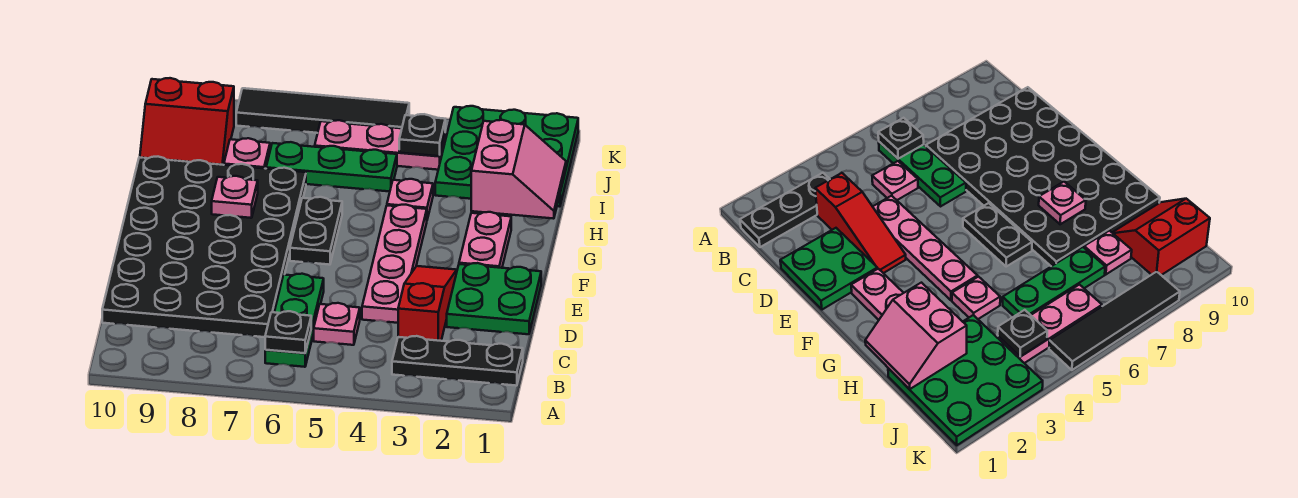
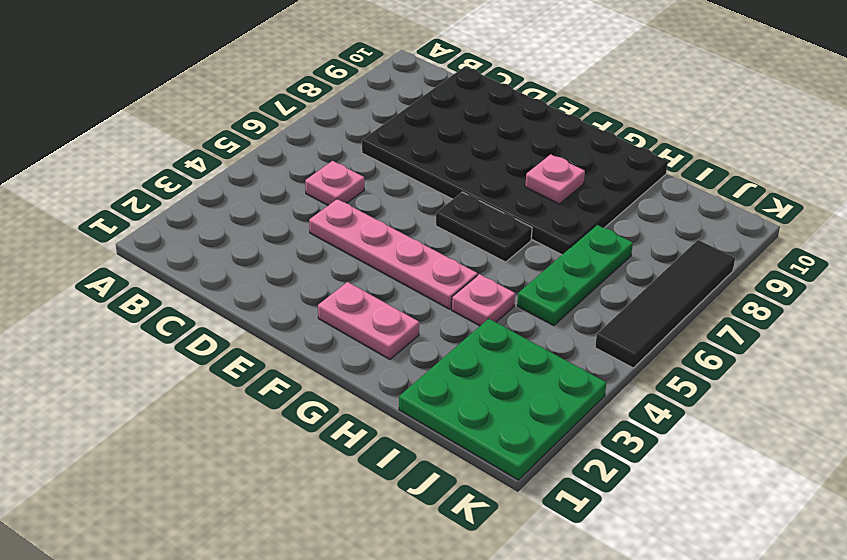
none -> black plate B1:B3 level 1
none -> green plate B6:D6 level 1
none -> red slope C3:E3 level 1 top C

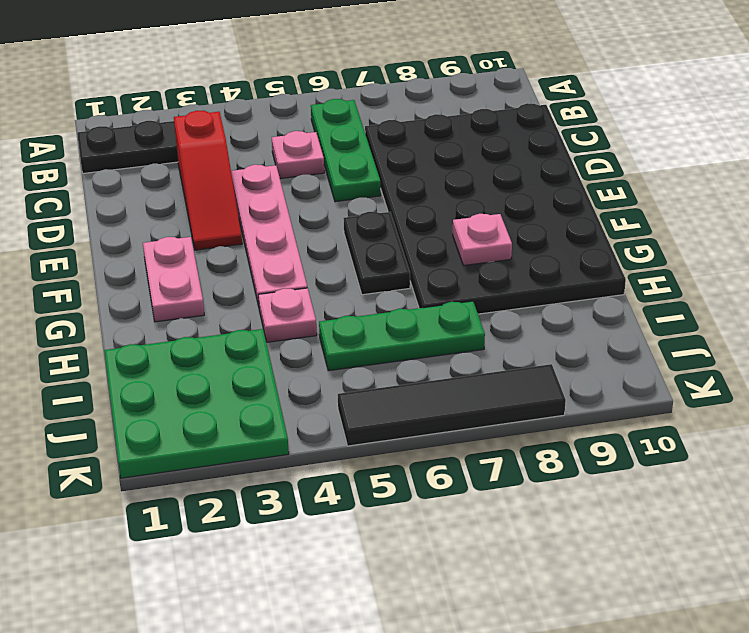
none -> green plate D1:E2 level 1
none -> pink plate I8 level 1
none -> red slope I9:J10 level 1 top J

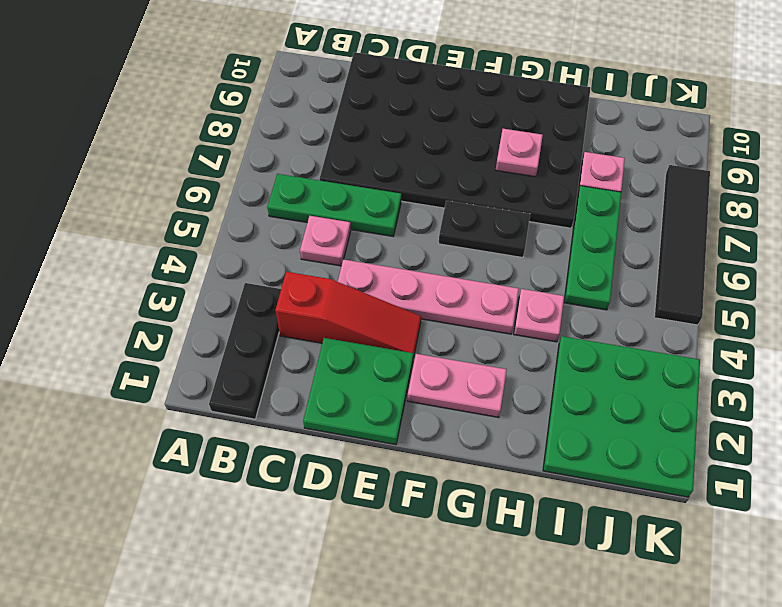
none -> red slope I9:J10 level 1 top J
none -> pink plate J4:J6 level 1
none -> black plate B6 level 2

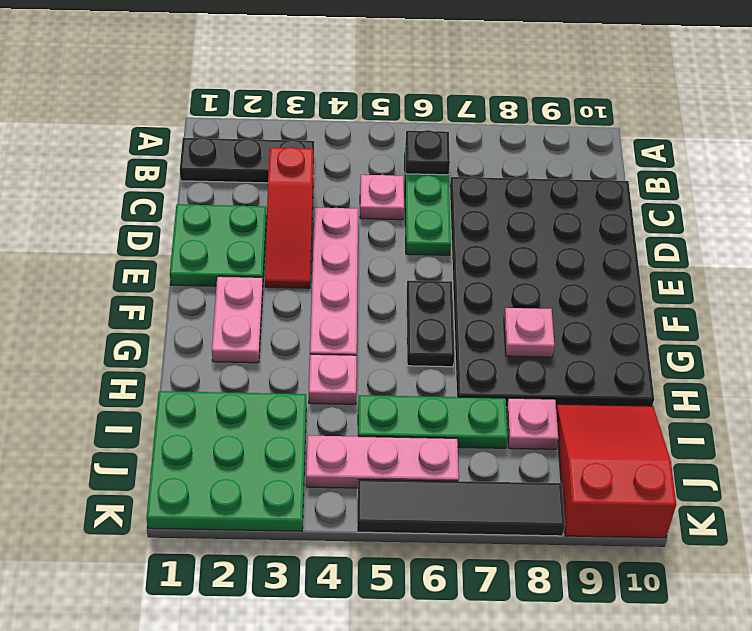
red slope I9:K10 level 1 top K -> red slope I9:J10 level 1 top J
none -> pink slope H1:I2 level 2 top 2
none -> black plate J4 level 2

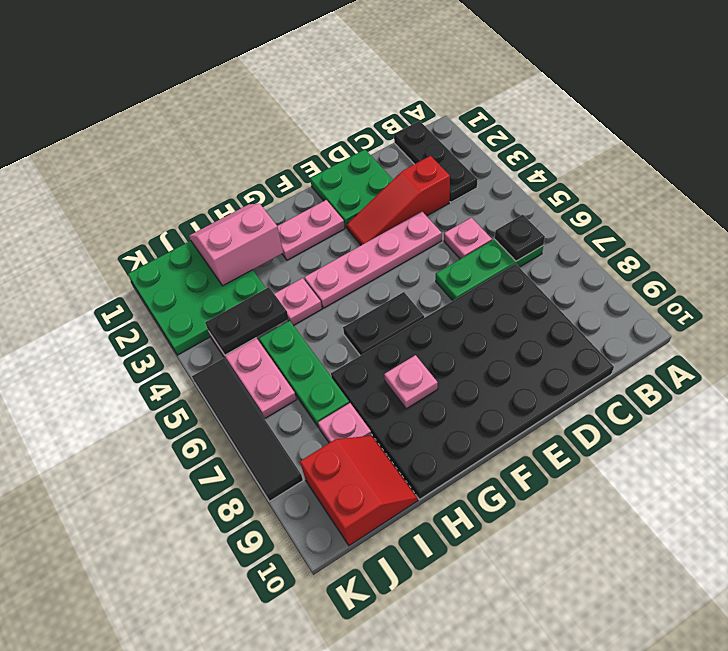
black plate I4:J4 level 2 -> black plate J4 level 2

